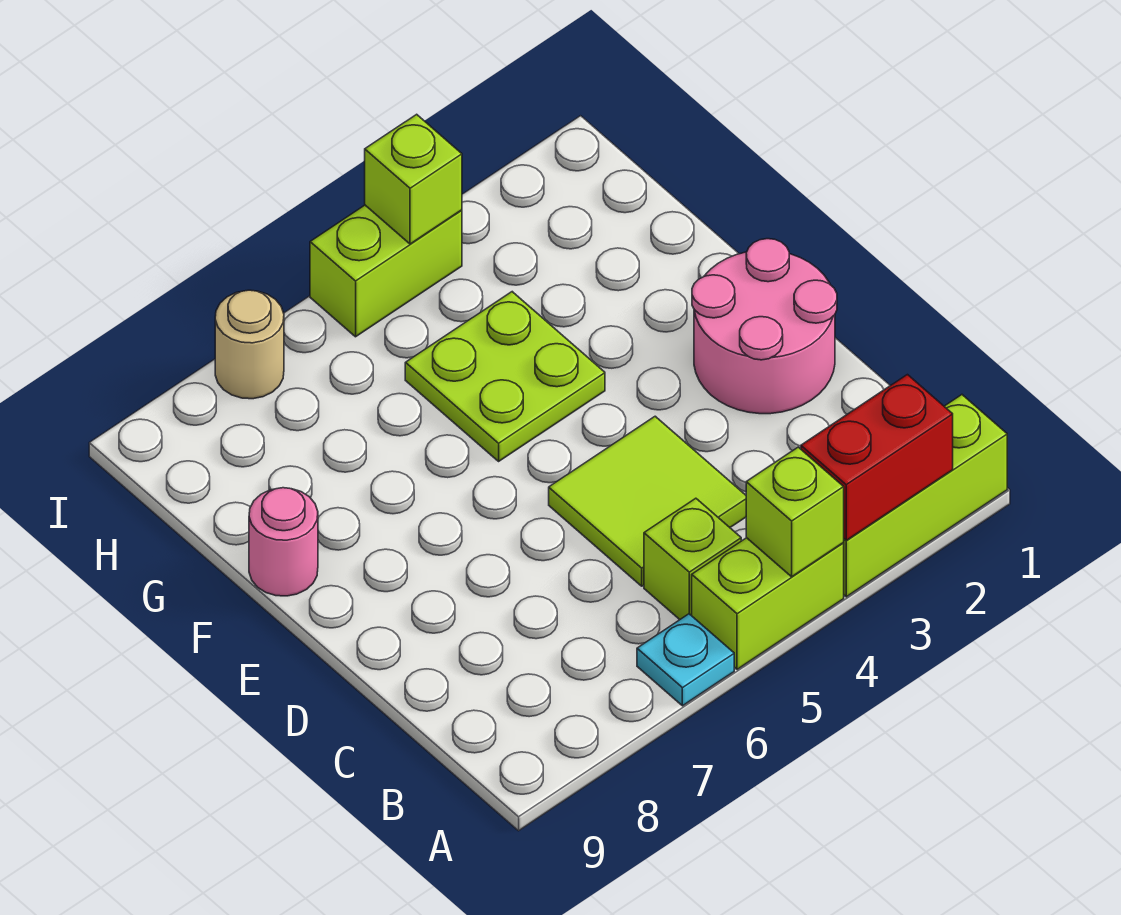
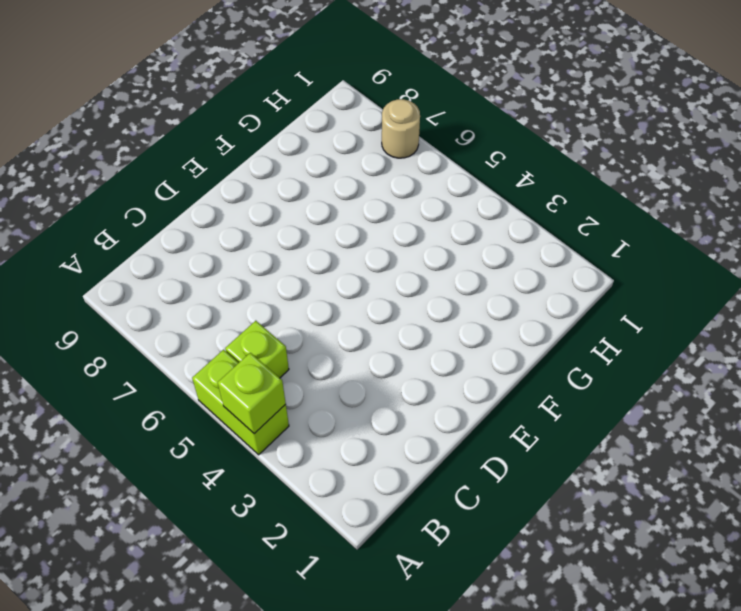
none -> lime brick A1:A3 level 1
none -> cyan plate A6 level 1
none -> lime tile C4:D5 level 1

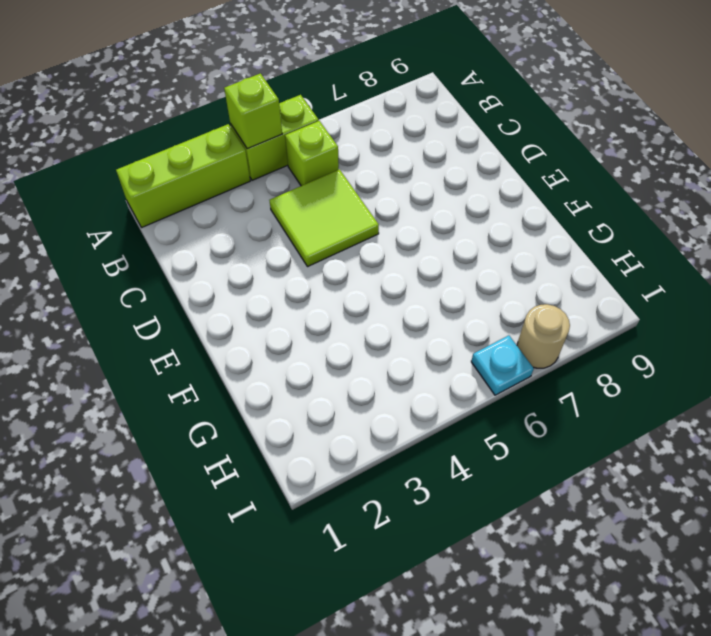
cyan plate I6 level 1 -> cyan plate A6 level 1
none -> pink round brick D1:E2 level 1
none -> lime plate F4:G5 level 1
none -> pink round brick F9 level 1

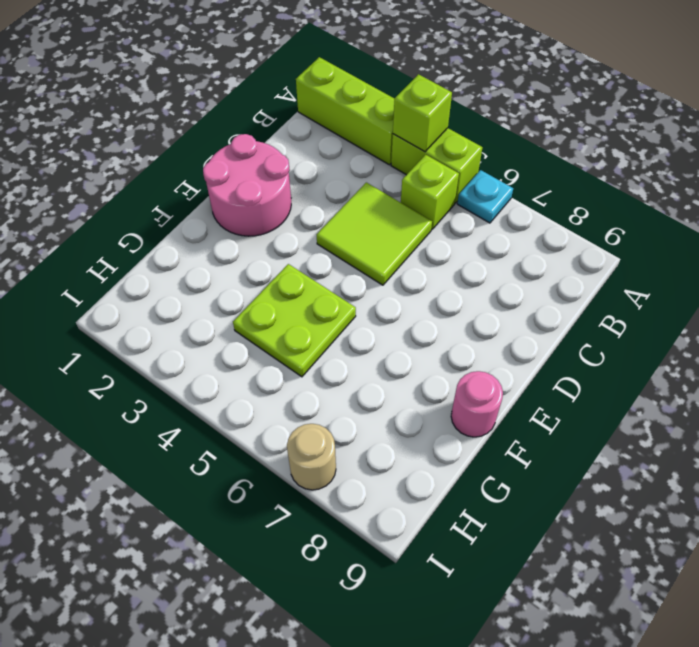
none -> lime brick I4:I5 level 1
none -> red brick A2:A3 level 2
none -> lime brick I4 level 2

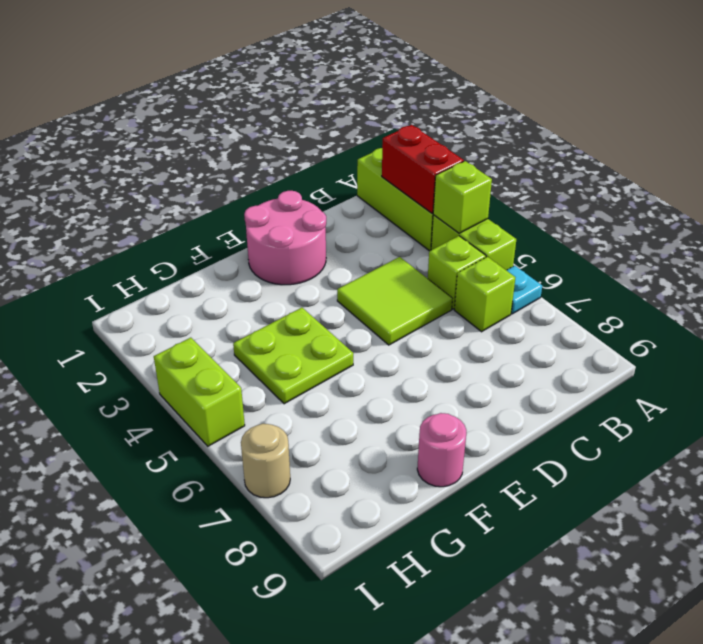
lime brick B6 level 1 -> lime brick I4 level 2

